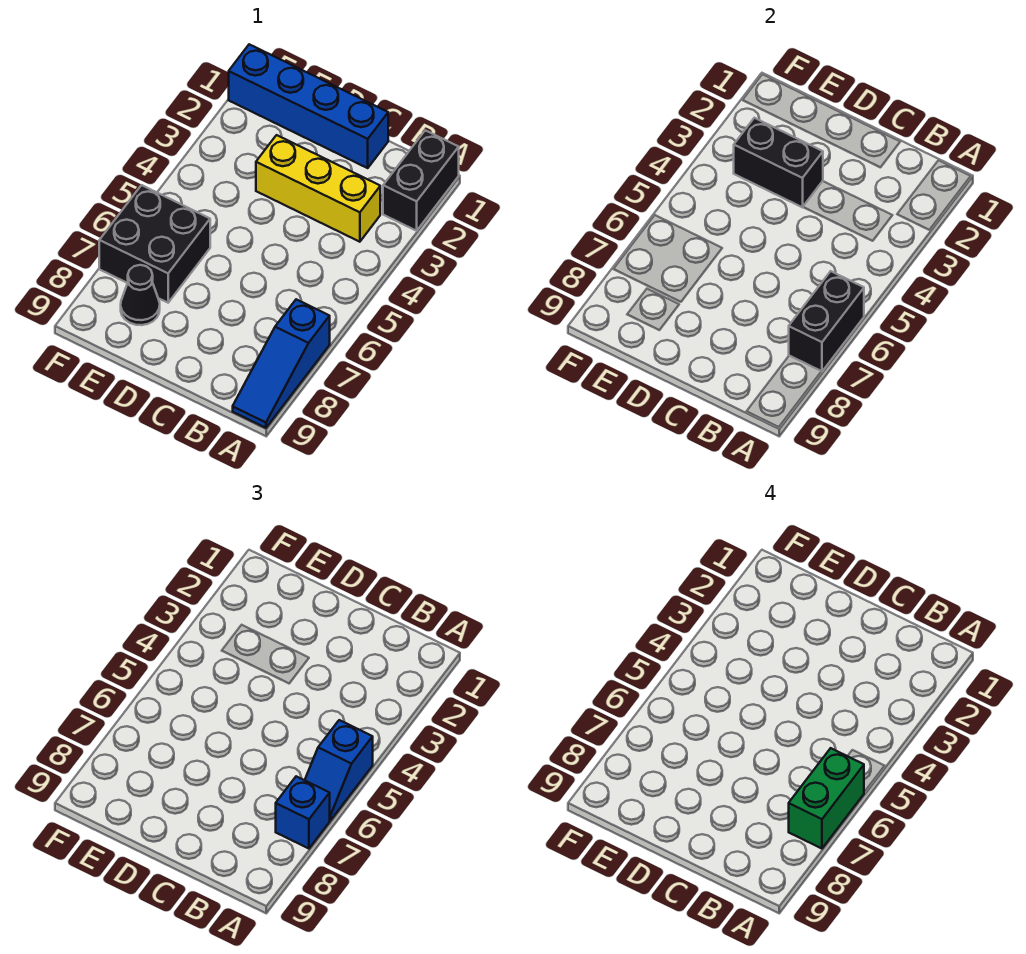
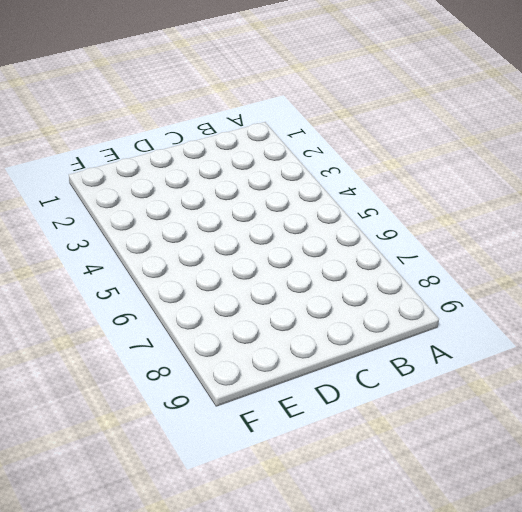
none -> black brick A1:A2 level 1
none -> blue slope A7:A9 level 1 top 7

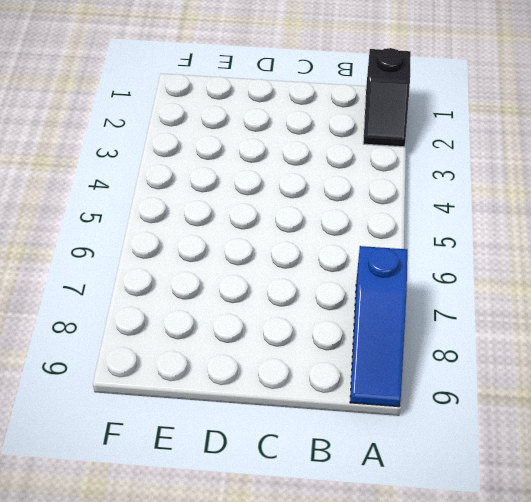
black slope A1:A2 level 1 top 1 -> black brick A1:A2 level 1
none -> yellow brick B3:D3 level 1
none -> blue brick C1:F1 level 1

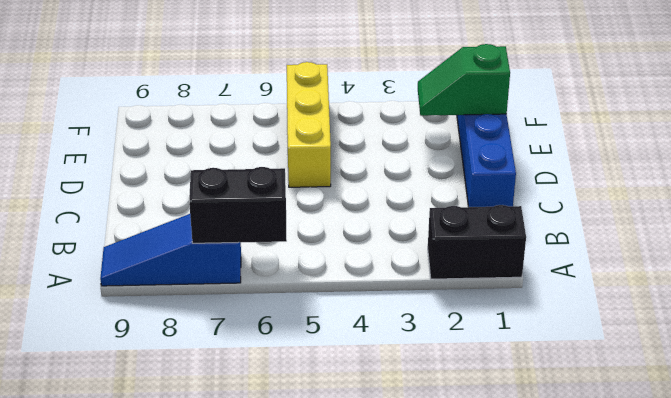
yellow brick D5:F5 level 1 -> yellow brick B3:D3 level 1
green slope E1:E2 level 2 top 1 -> none
none -> black brick E6:F7 level 1
none -> black cone E8 level 1

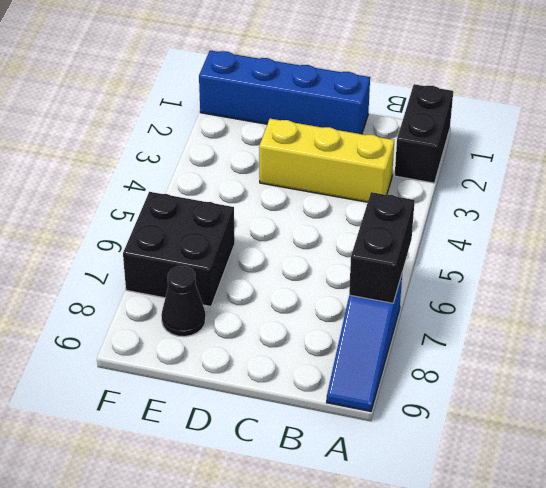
none -> black brick D3:E3 level 2
none -> blue slope A5:A6 level 3 top 5

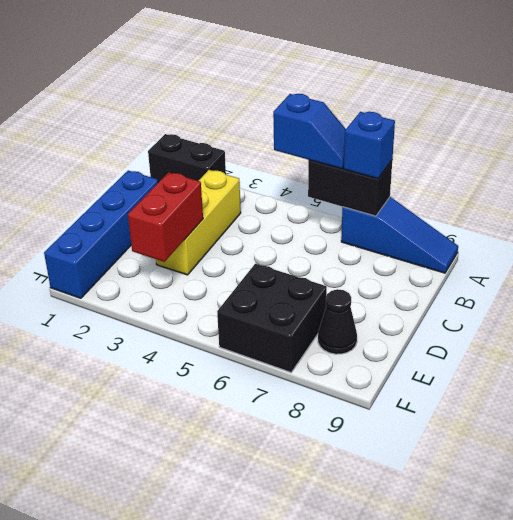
red brick D3:E3 level 2 -> black brick D3:E3 level 2
none -> green brick A6:A7 level 4

